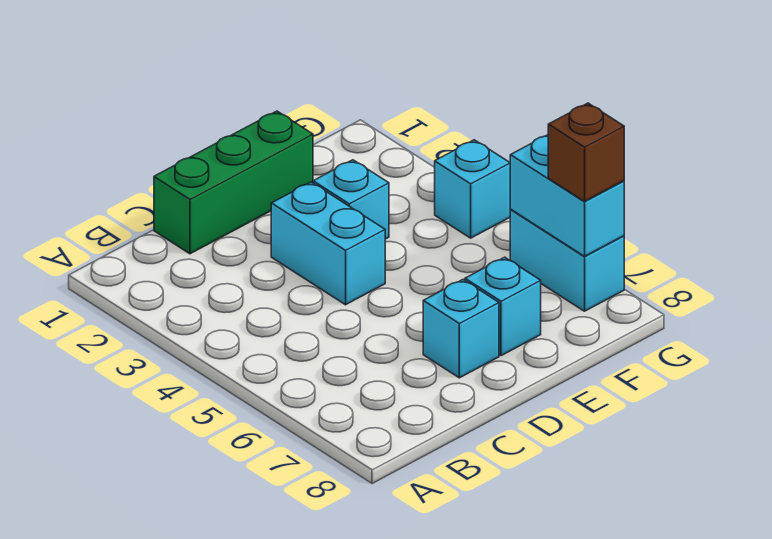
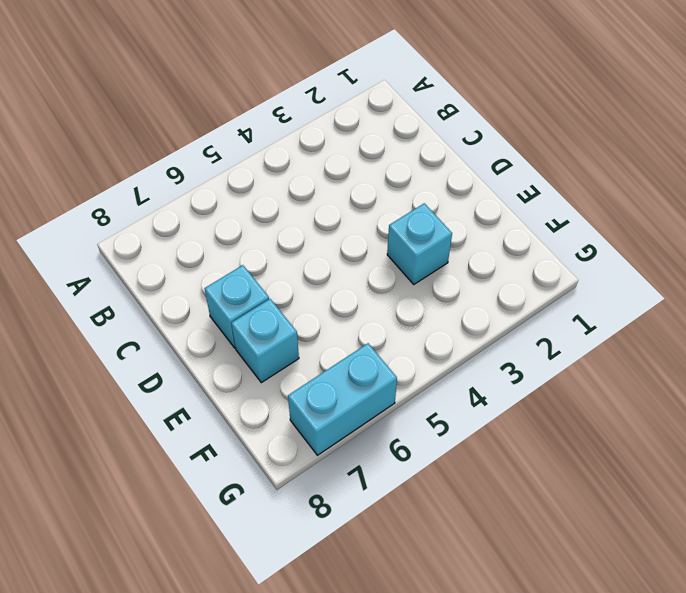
none -> green brick C1:E1 level 1
none -> cyan brick D3:D4 level 1

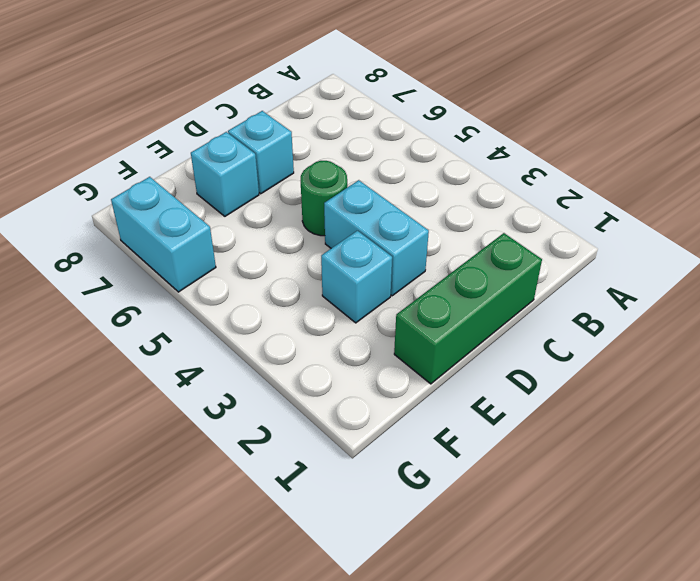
green round brick D5 level 1 -> none
none -> cyan brick G4 level 1
none -> cyan brick G6:G7 level 2

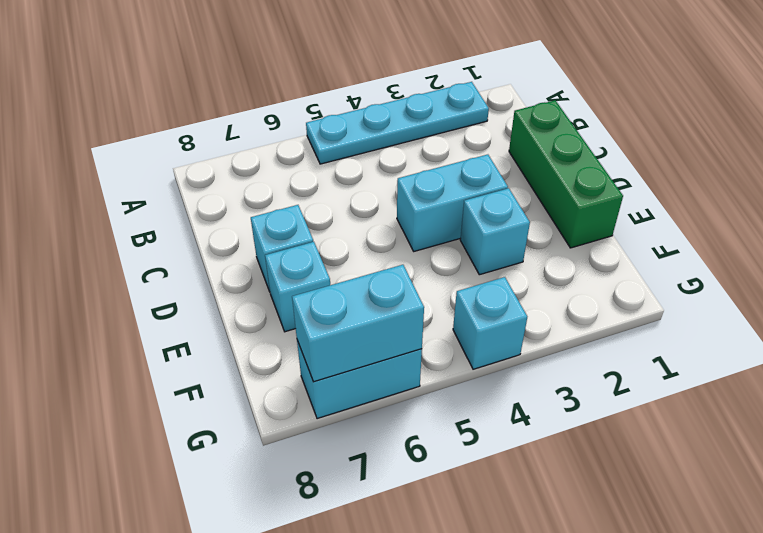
cyan plate A2:A5 level 1 -> none
none -> brown brick G7 level 3

